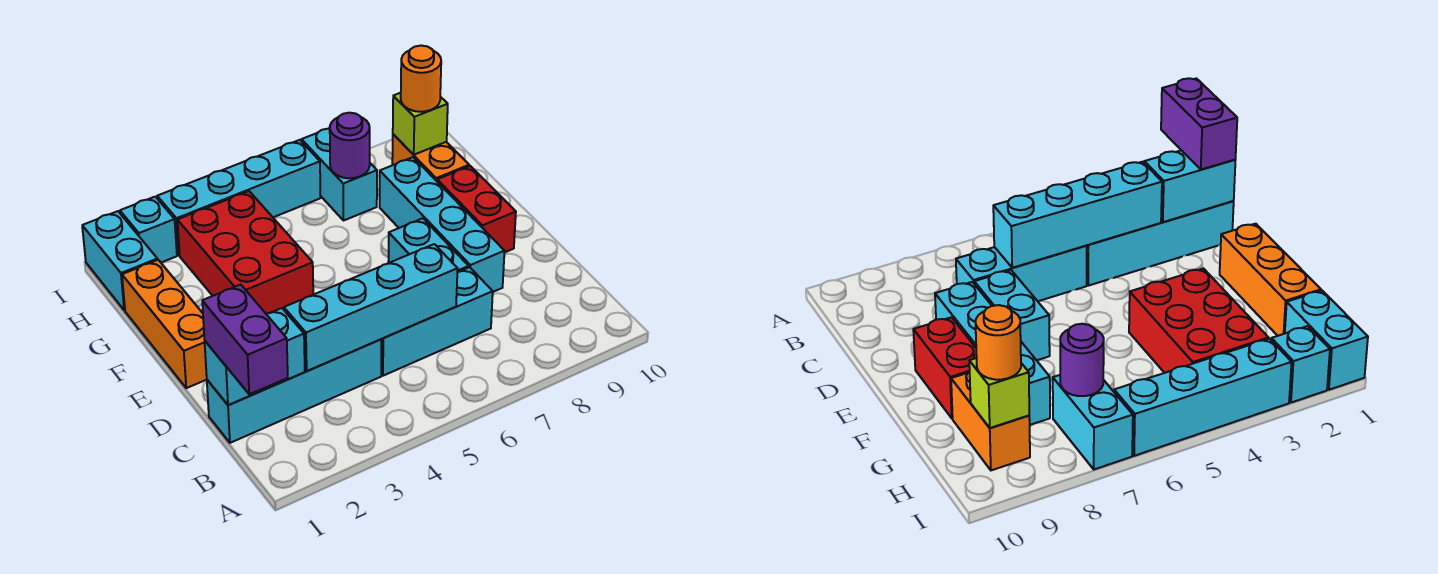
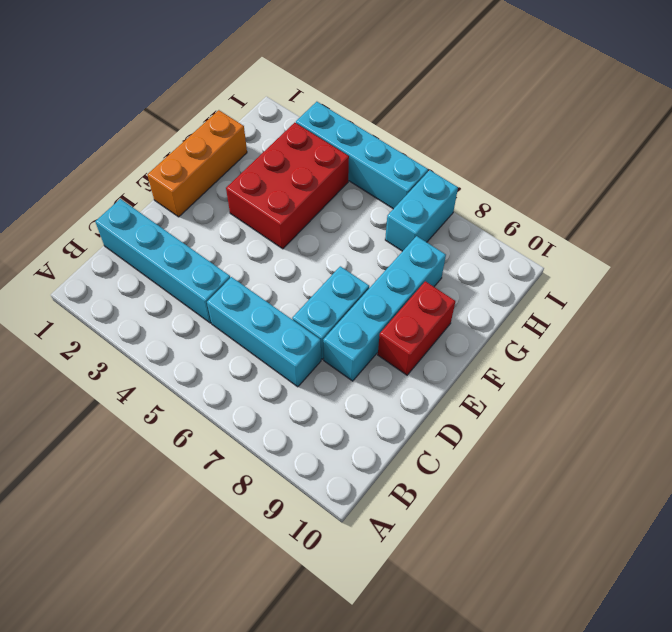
none -> orange brick G9:H9 level 1
none -> cyan brick H1:I1 level 1
none -> cyan brick I2 level 1

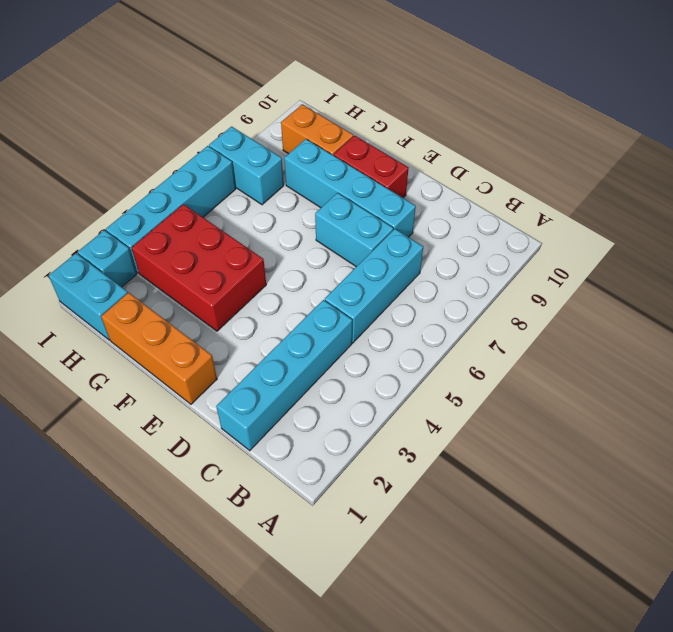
none -> cyan brick C1:C2 level 2
none -> cyan brick C3:C6 level 2
none -> purple round brick H7 level 2

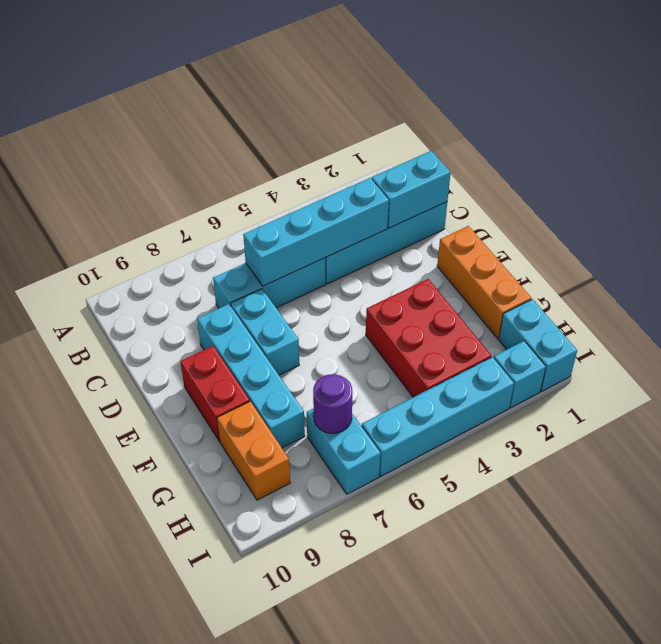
none -> lime brick H9 level 2
none -> purple brick B1:C1 level 3
none -> orange round brick H9 level 3

